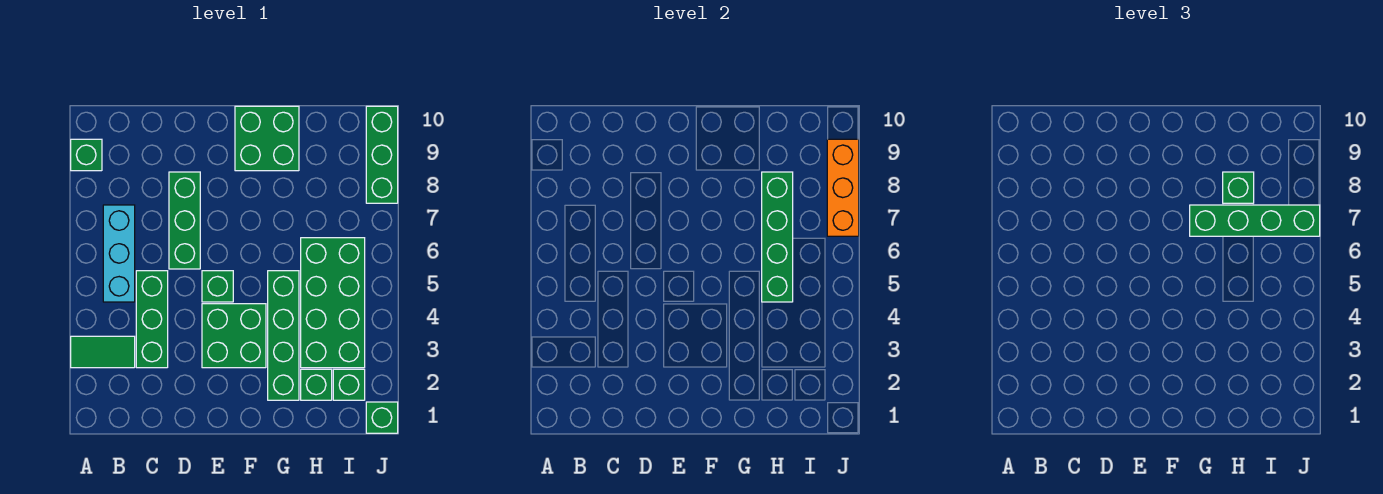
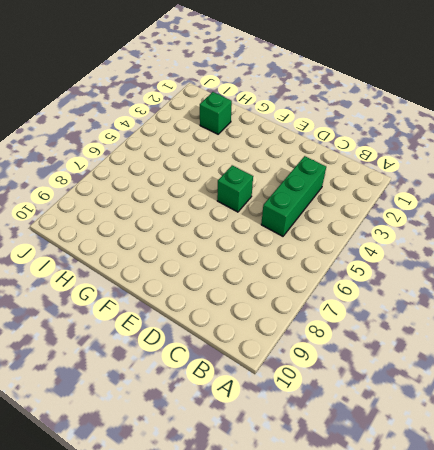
none -> green tile A3:B3 level 1
none -> green brick A9 level 1
none -> cyan brick B5:B7 level 1

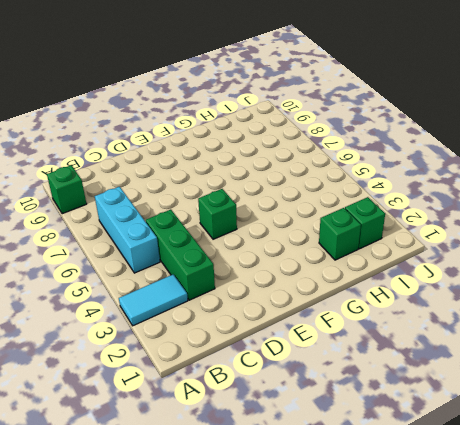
cyan tile A3:B3 level 1 -> green tile A3:B3 level 1
none -> green brick D6:D8 level 1
none -> green brick E3:F4 level 1
none -> green brick F9:G10 level 1

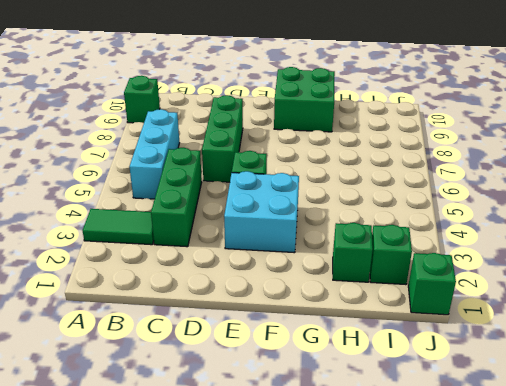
cyan brick E3:F4 level 1 -> green brick E3:F4 level 1
none -> green brick G2:G5 level 1
none -> green brick H3:I6 level 1
none -> green brick J8:J10 level 1

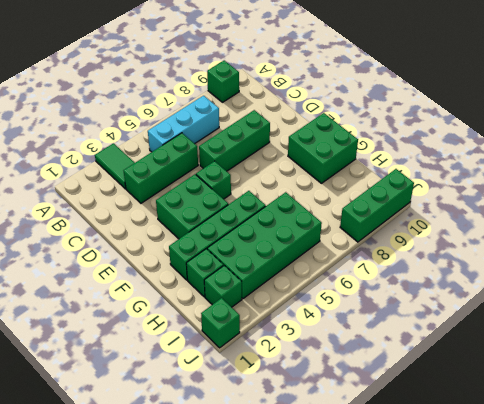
none -> green brick H5:H8 level 2
none -> orange brick J7:J9 level 2
none -> green brick G7:J7 level 3

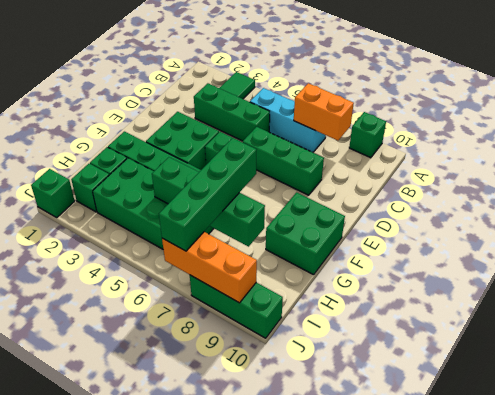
orange brick B7:B8 level 2 -> none
none -> green brick H8 level 3

